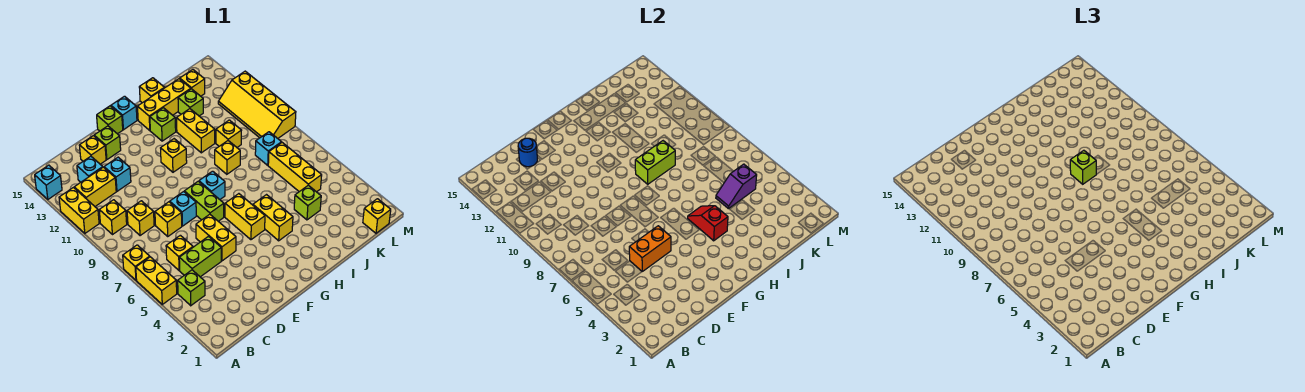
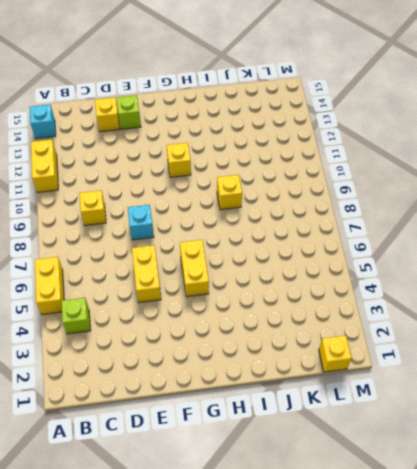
none -> yellow brick A7 level 1
none -> yellow brick B10 level 1
none -> yellow brick B12:C12 level 1
none -> lime brick C5:D5 level 1

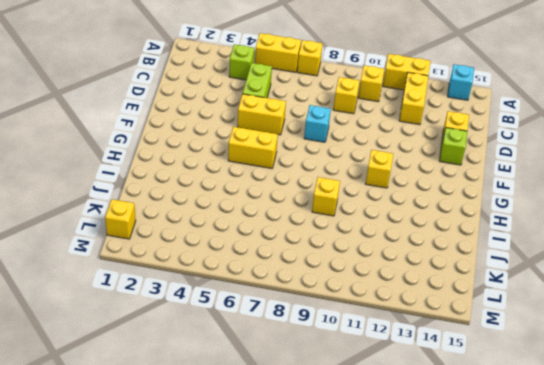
none -> yellow brick C6 level 1
none -> cyan brick C13 level 1
none -> yellow brick D8 level 1
none -> cyan brick D12 level 1

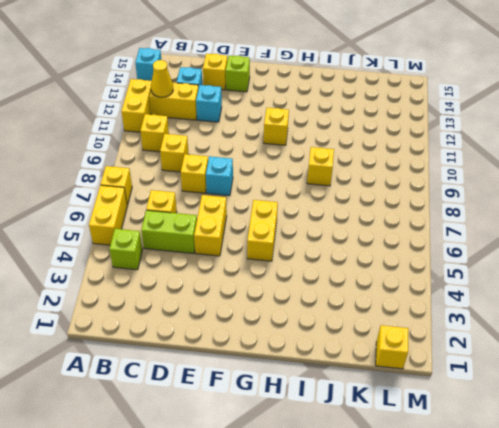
yellow cone B12 level 2 -> none
none -> lime brick F7:F8 level 1
none -> lime brick F15 level 1
none -> cyan brick G8 level 1
none -> cyan brick G15 level 1

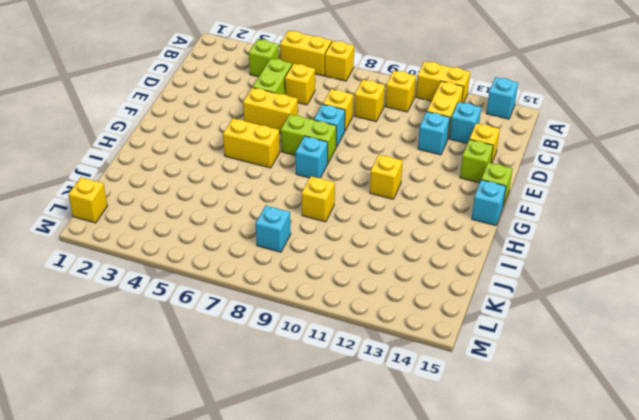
none -> yellow brick H4:H5 level 1
none -> lime brick H13 level 1
none -> yellow brick H14:J14 level 1
none -> yellow brick I11:I12 level 1

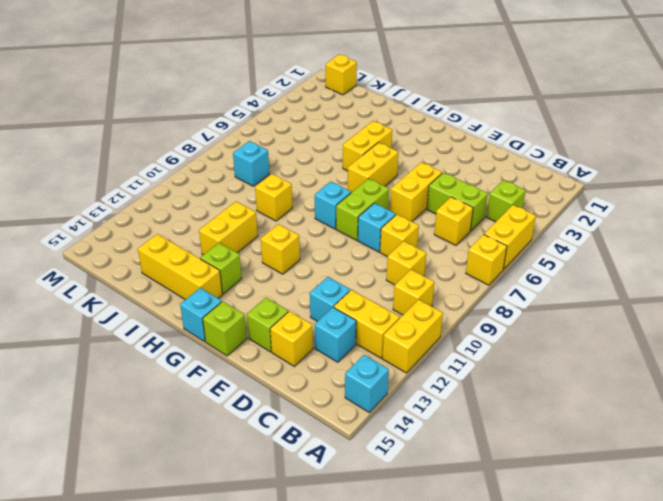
none -> yellow brick I15 level 1
none -> lime brick J4 level 1
none -> yellow brick J10 level 1
none -> lime brick J13 level 1

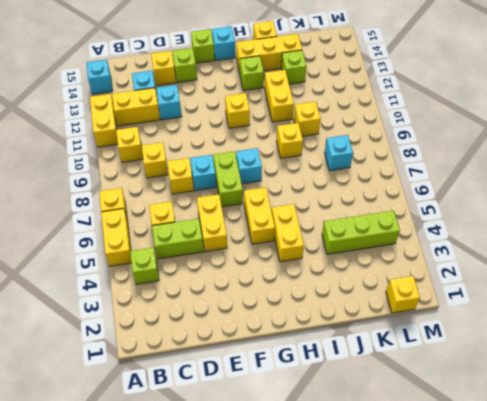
lime brick J4:L4 level 1 -> lime brick J4 level 1
none -> yellow brick K5:K7 level 1
none -> yellow brick K14 level 1
none -> yellow slope L9:M12 level 1 top M
none -> orange brick D5:E5 level 2

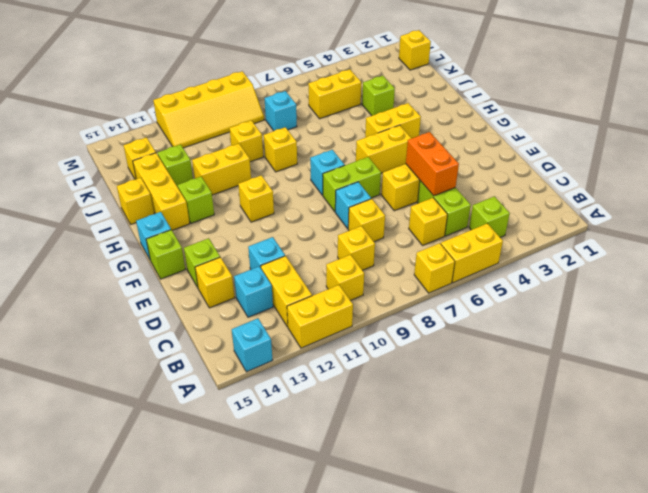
yellow brick K5:K6 level 1 -> yellow brick K5:K7 level 1
none -> blue round brick D14 level 2
none -> red slope H4:H5 level 2 top 4
none -> lime brick H9:I9 level 2
none -> purple slope J5:K5 level 2 top K

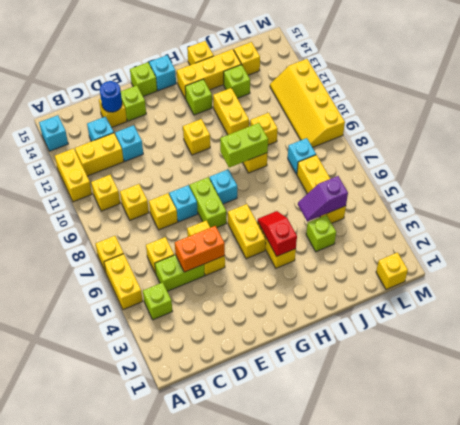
none -> lime brick H9 level 3

